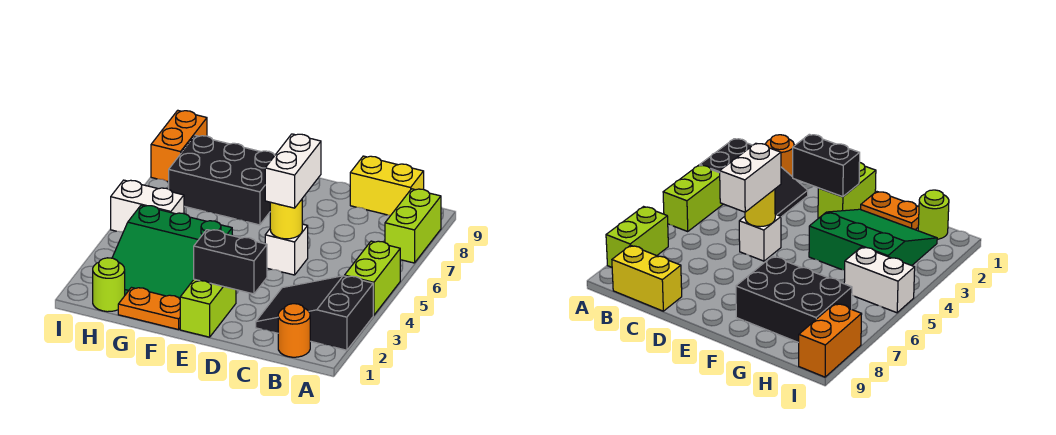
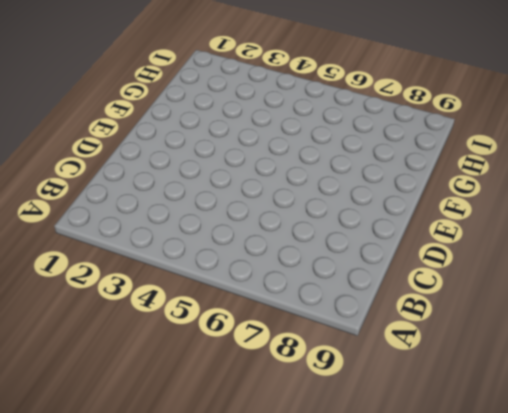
none -> black slope A2:C3 level 1 top A
none -> lime brick A4:A5 level 1
none -> lime brick A7:A8 level 1

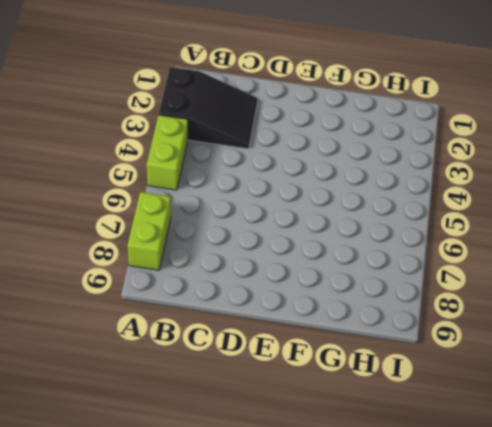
none -> orange round brick B1 level 1
none -> yellow brick B9:C9 level 1
none -> white brick D5 level 1

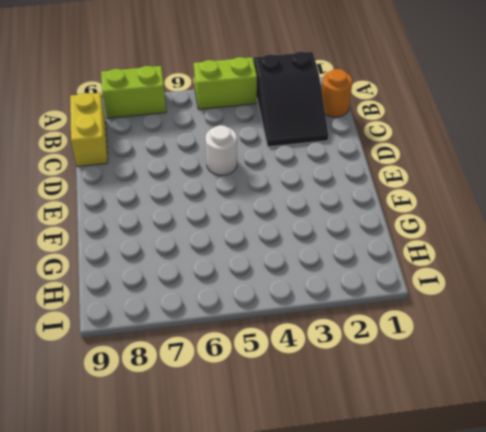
white round brick D5 level 1 -> white brick D5 level 1
none -> lime brick E1:E2 level 1
none -> orange plate F1:G1 level 1
none -> green slope F2:H4 level 1 top 4

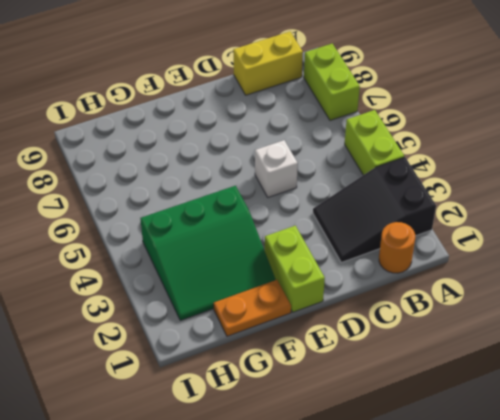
none -> black brick F7:H8 level 1
none -> lime round brick H1 level 1
none -> white brick H5:I5 level 1

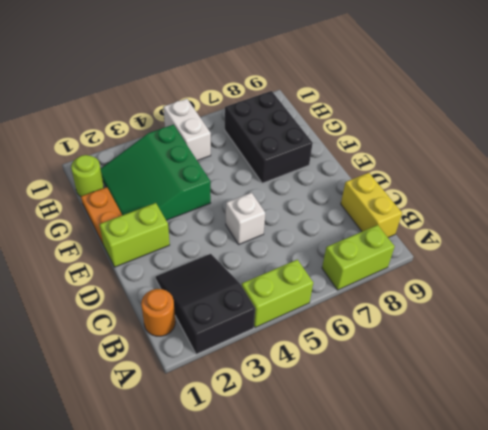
none -> orange brick I8:I9 level 1
none -> black brick D2:E2 level 2
none -> yellow round brick D5 level 2

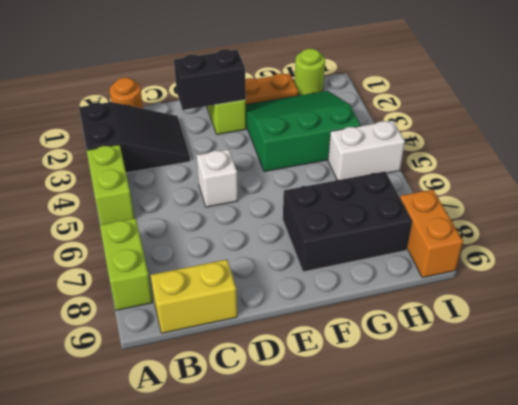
none -> yellow round brick D5 level 2
none -> white brick D5:D6 level 3

